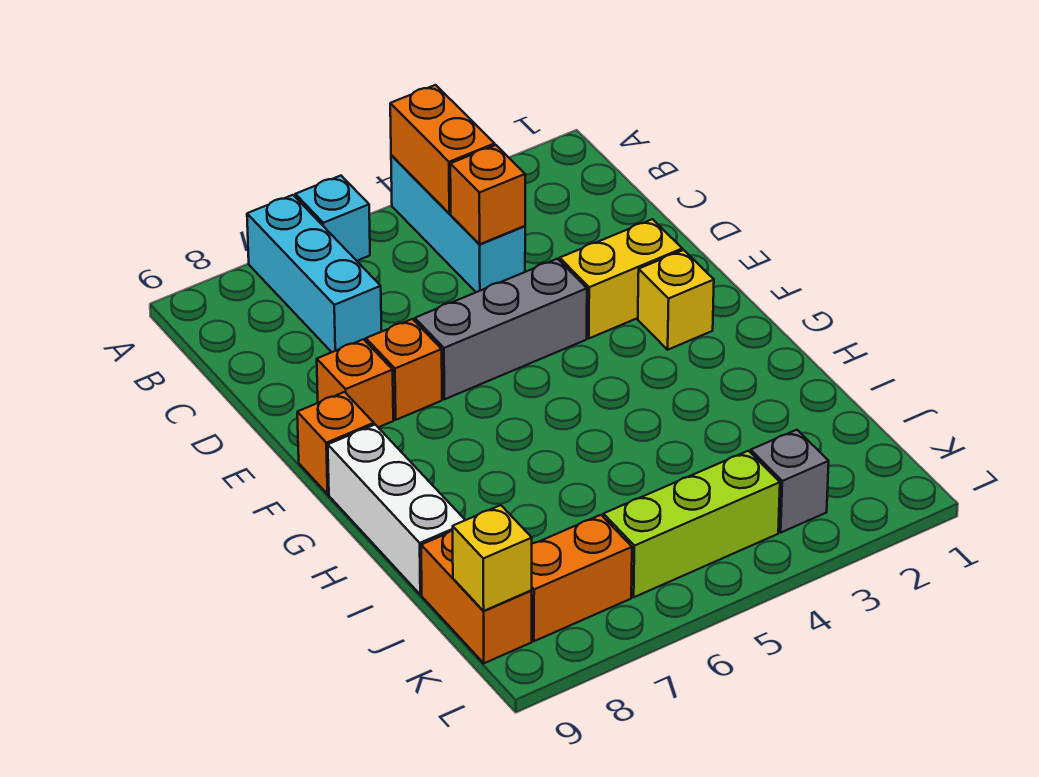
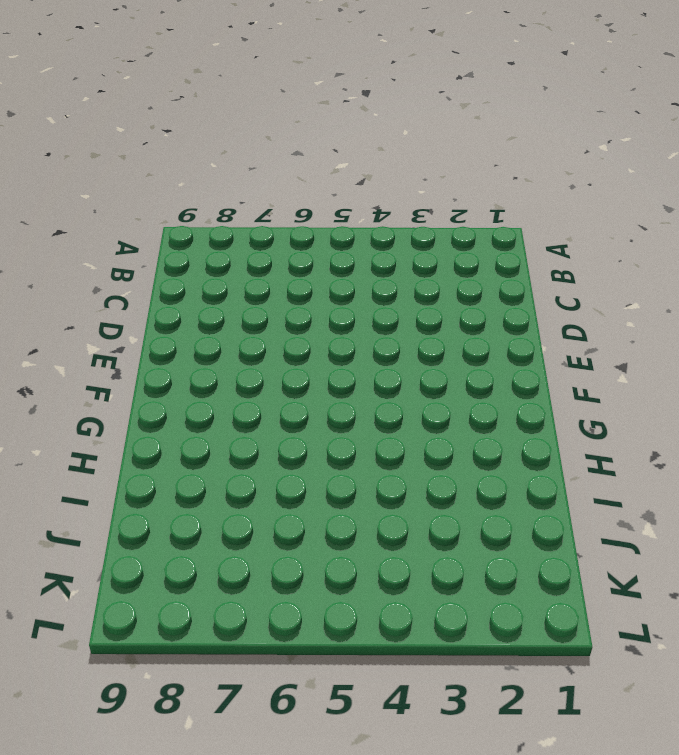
none -> cyan brick A4:C4 level 1
none -> cyan brick A6 level 1
none -> cyan brick A7:C7 level 1

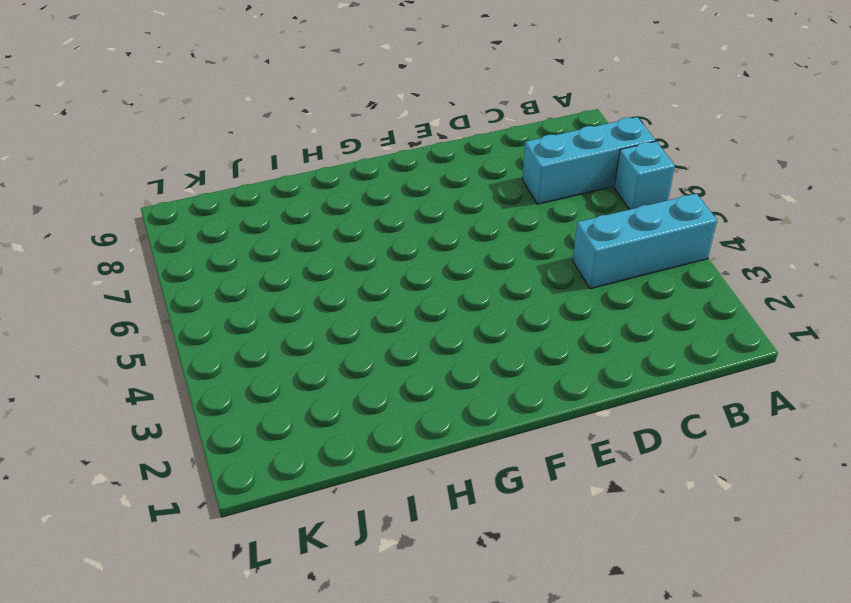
none -> yellow brick E2:E3 level 1
none -> grey brick E4:E6 level 1
none -> orange brick E7 level 1

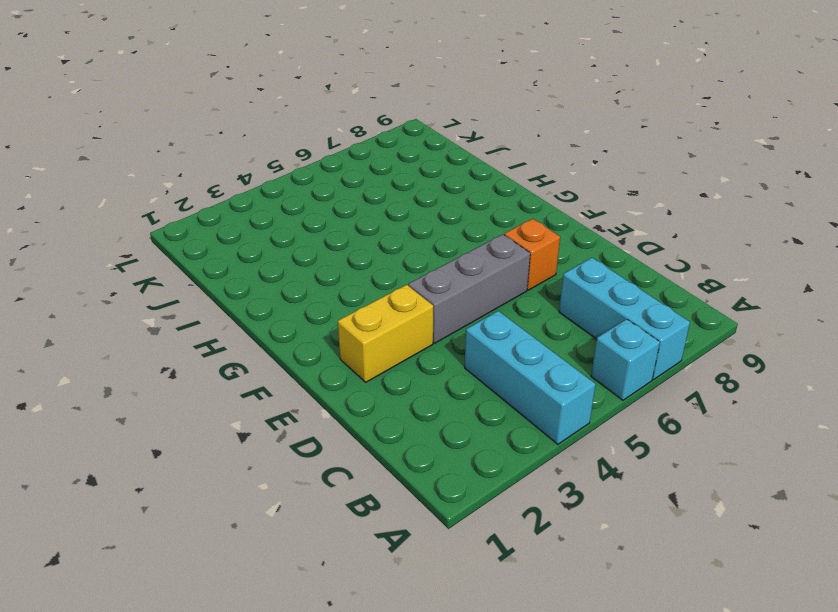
none -> orange brick E8 level 1
none -> yellow brick F2 level 1
none -> orange brick F9 level 1

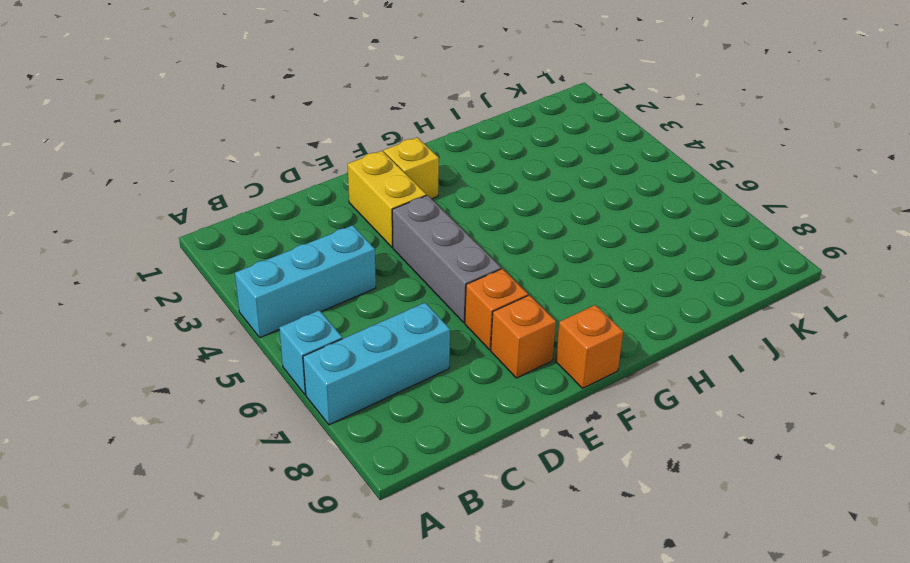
none -> white brick G9:I9 level 1
none -> orange brick J9:K9 level 1
none -> grey brick K3 level 1

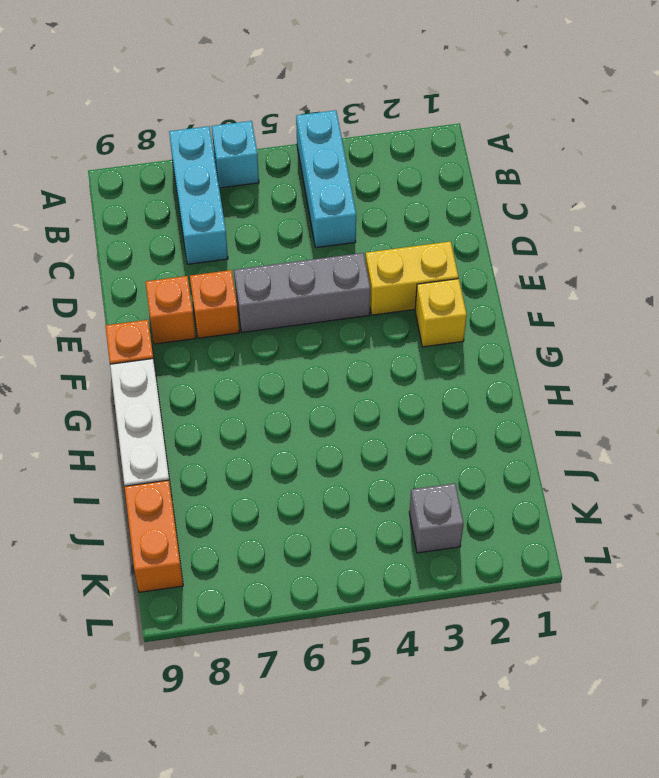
none -> lime brick K4:K6 level 1
none -> orange brick K7:K8 level 1
none -> orange brick A4:B4 level 2

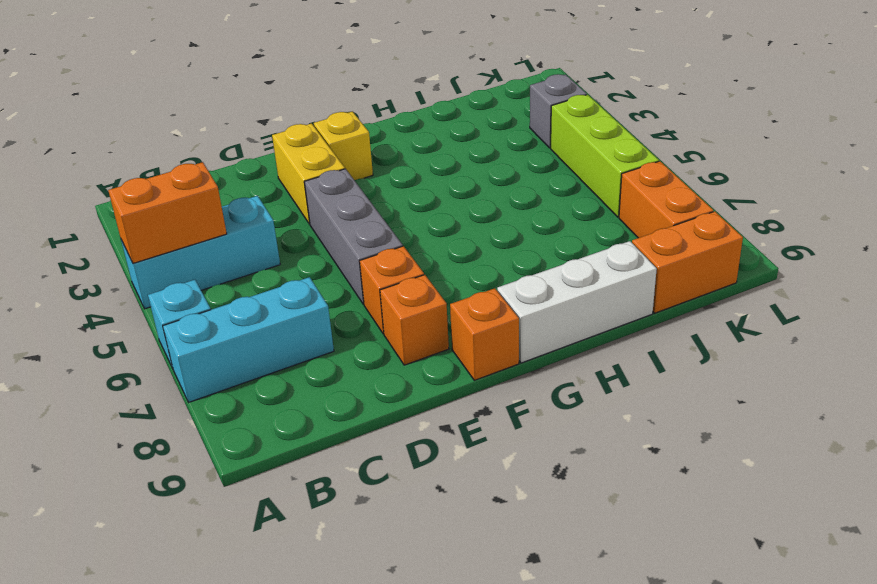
none -> orange brick C4 level 2
none -> yellow brick K9 level 2

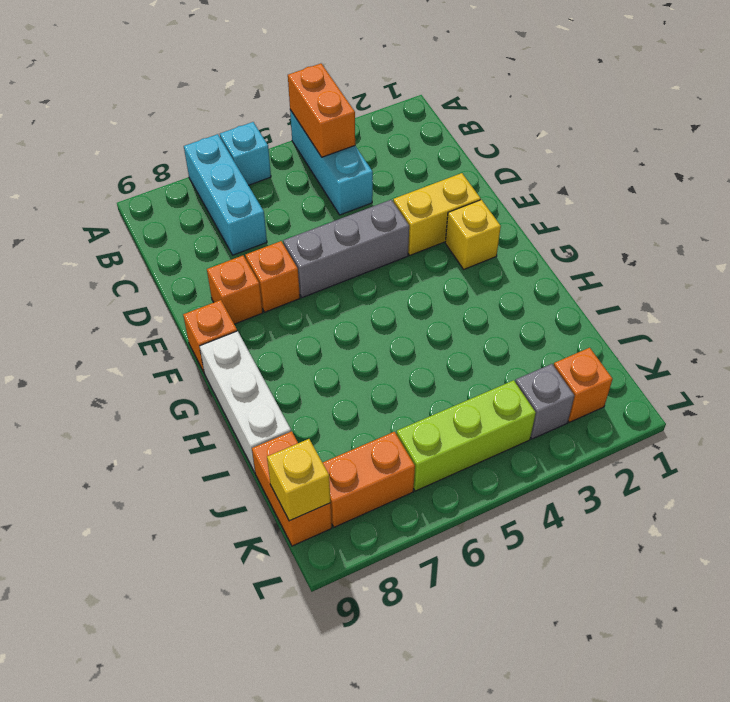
orange brick K2 level 1 -> orange brick C4 level 2

